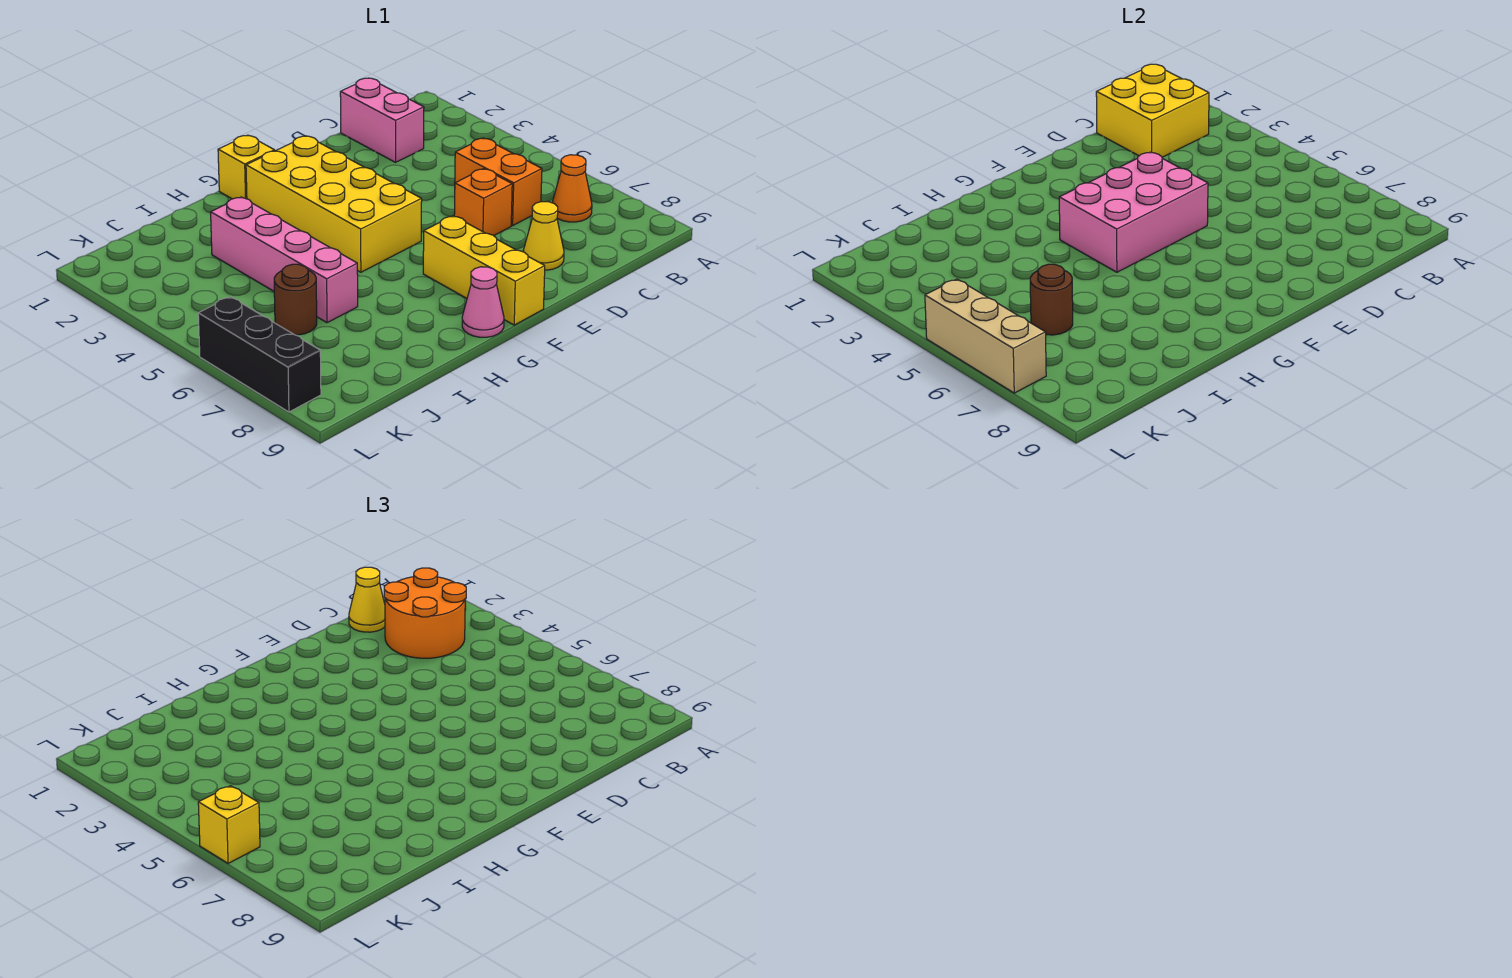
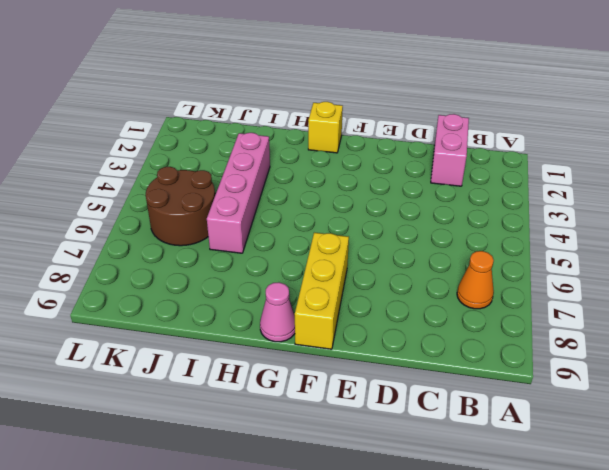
brown round brick J5:K6 level 1 -> brown round brick J6 level 1
none -> orange brick C5:C6 level 1
none -> orange brick D6 level 1
none -> yellow cone D8 level 1

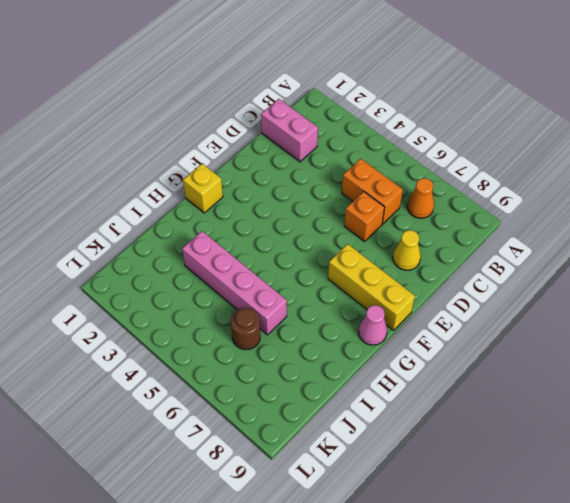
none -> yellow brick F2:G5 level 1
none -> black brick L6:L8 level 1
none -> yellow brick B1:C2 level 2

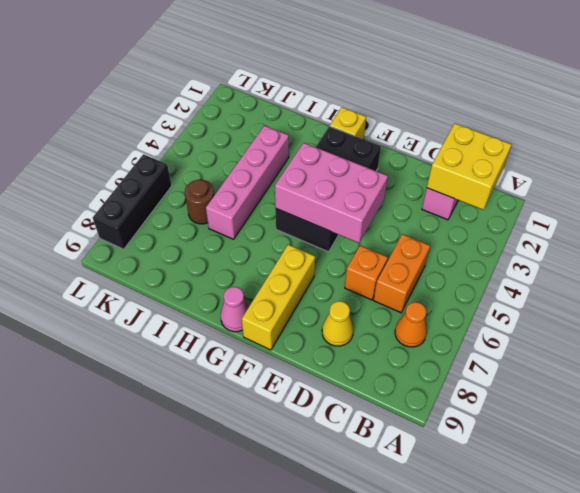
black brick F2:G5 level 1 -> yellow brick F2:G5 level 1
none -> brown round brick J6 level 2
none -> tan brick L5:L7 level 2
none -> orange round brick B2:C3 level 3

